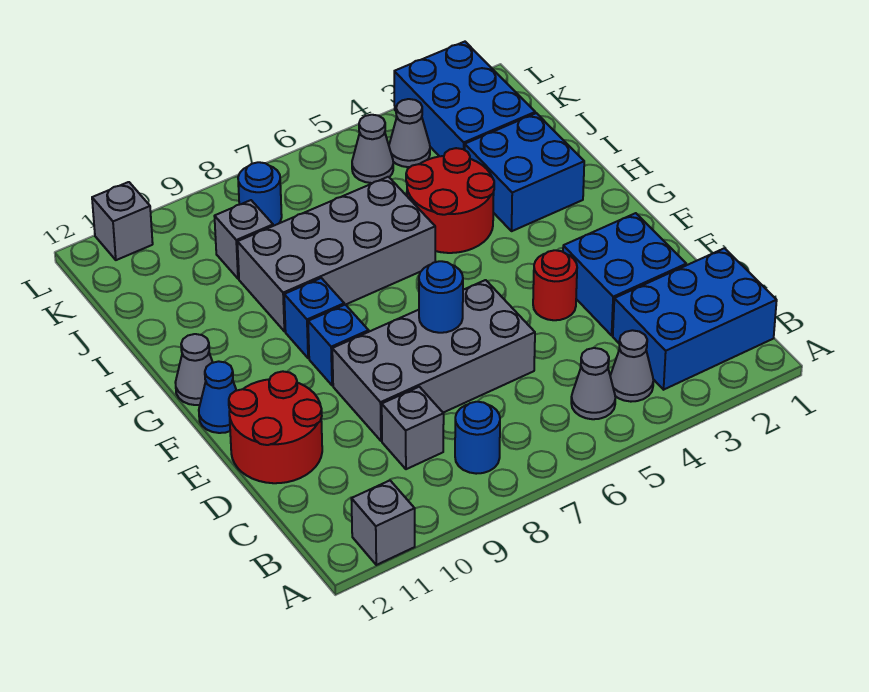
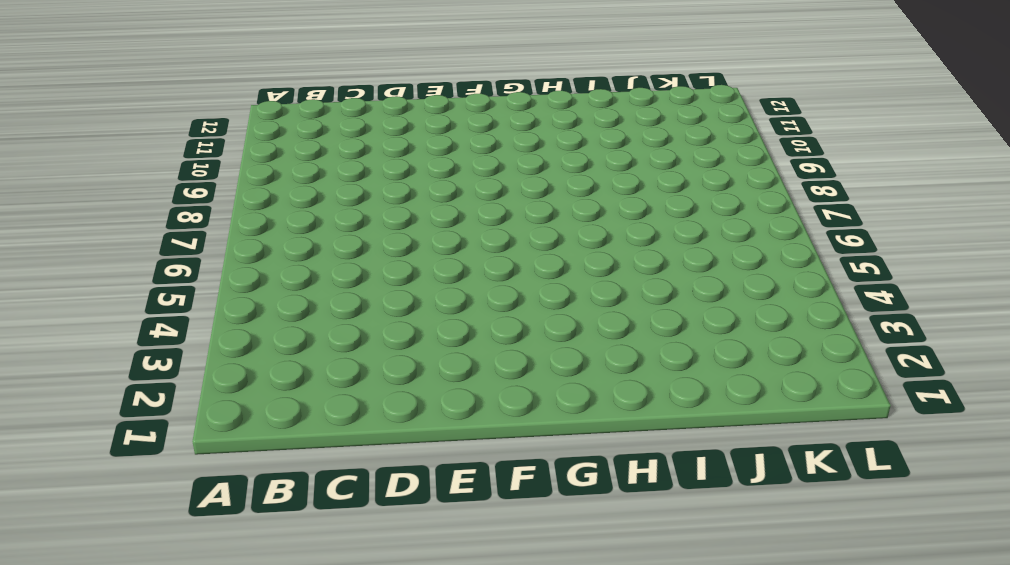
none -> grey brick A11 level 1
none -> blue brick B1:C3 level 1
none -> grey cone B4 level 1

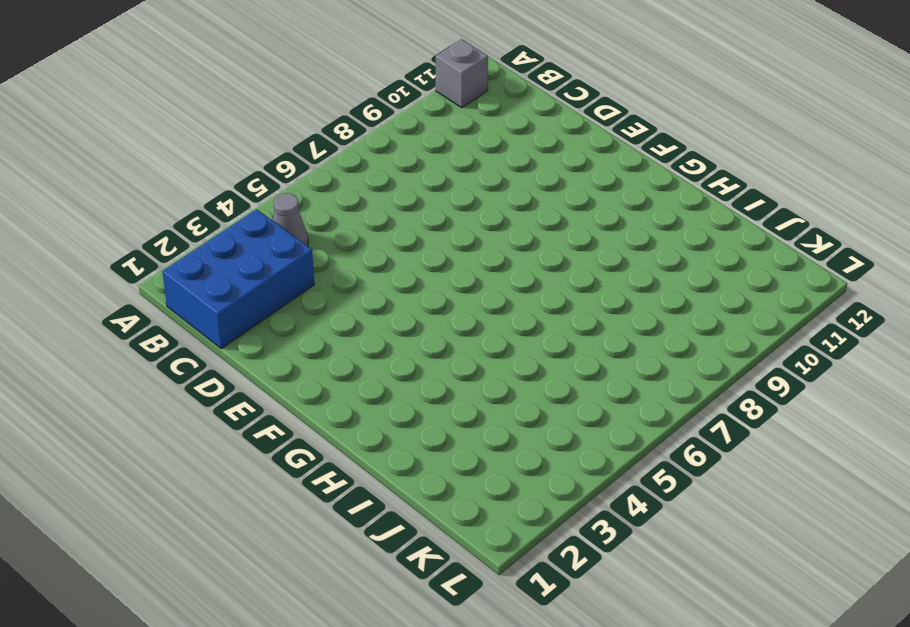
none -> grey cone B5 level 1
none -> blue round brick B8 level 1
none -> grey brick C9 level 1

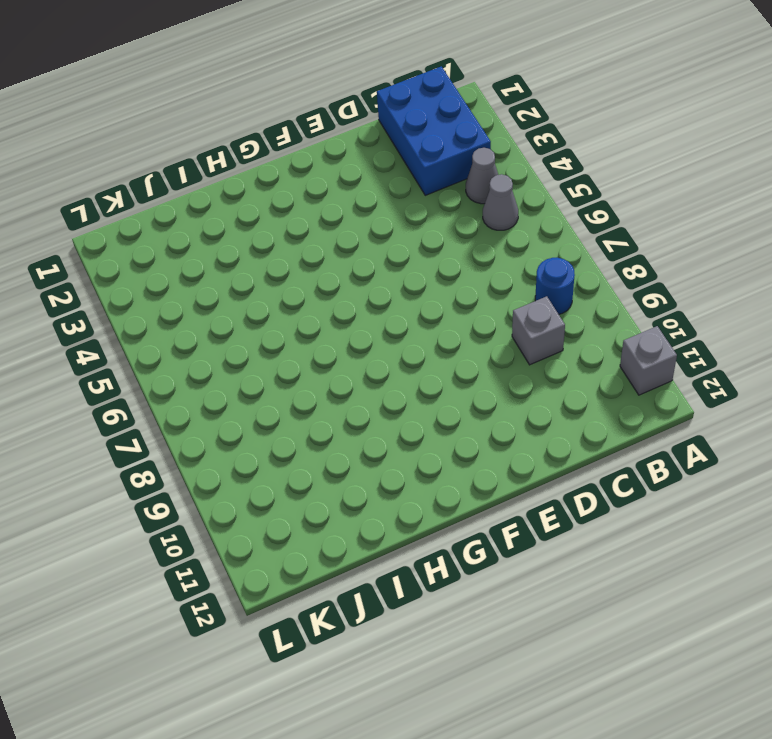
none -> blue brick D2:E3 level 1
none -> grey brick D6:E9 level 1
none -> red round brick D11:E12 level 1

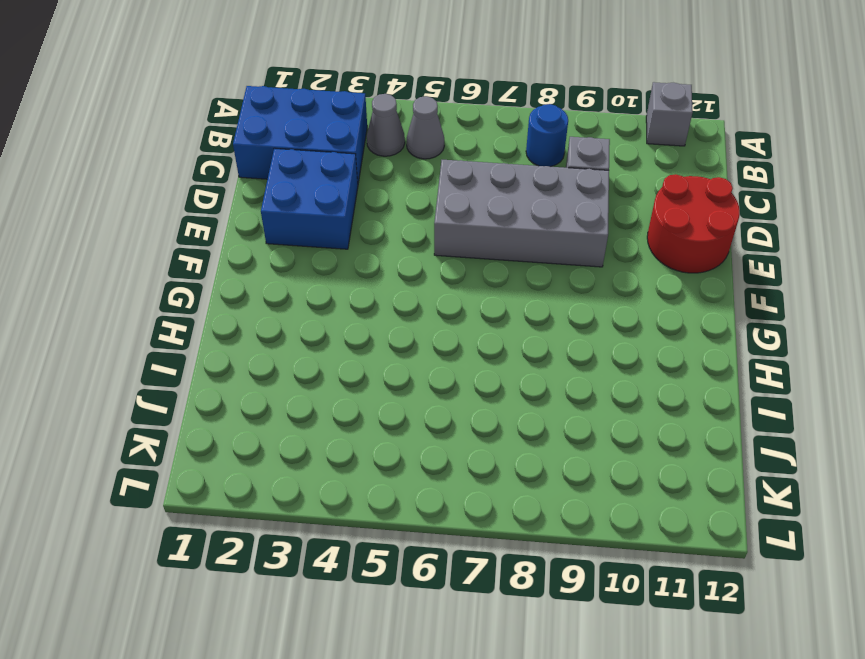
none -> red round brick E4 level 1
none -> blue brick F9 level 1
none -> blue cone F12 level 1

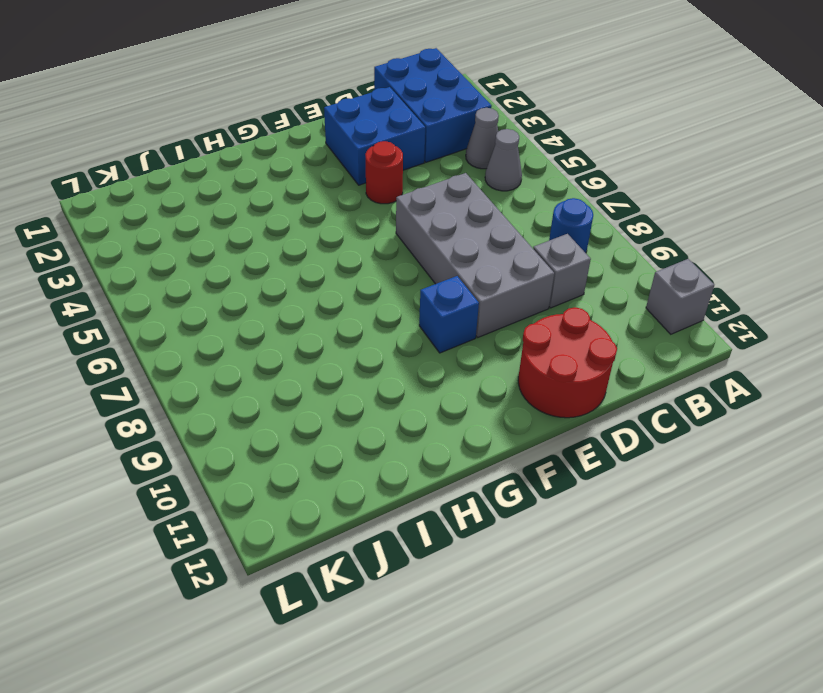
none -> blue cone F12 level 1
none -> blue brick G9 level 1
none -> grey cone G12 level 1

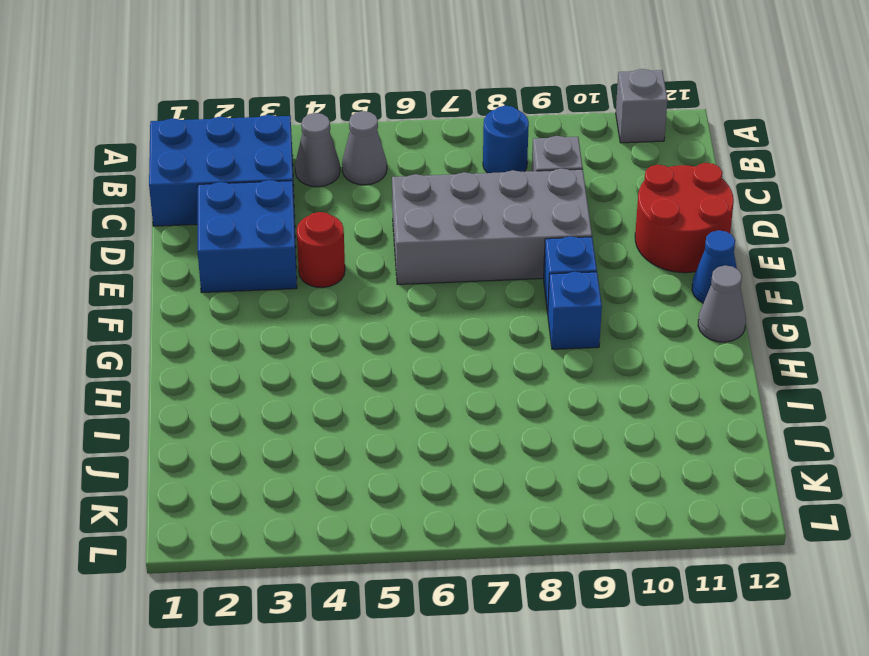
none -> blue brick H2:I3 level 1
none -> red round brick H4:I5 level 1
none -> grey brick H6:I9 level 1

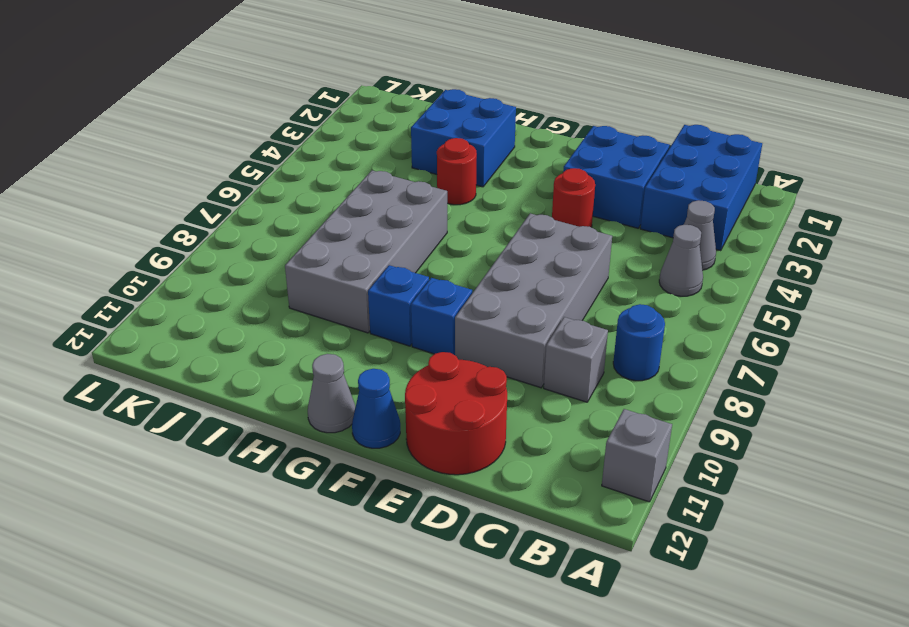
red round brick H4 level 1 -> red round brick H4:I5 level 1
none -> blue brick J2:L3 level 1
none -> grey brick J9 level 1
none -> grey cone K4 level 1

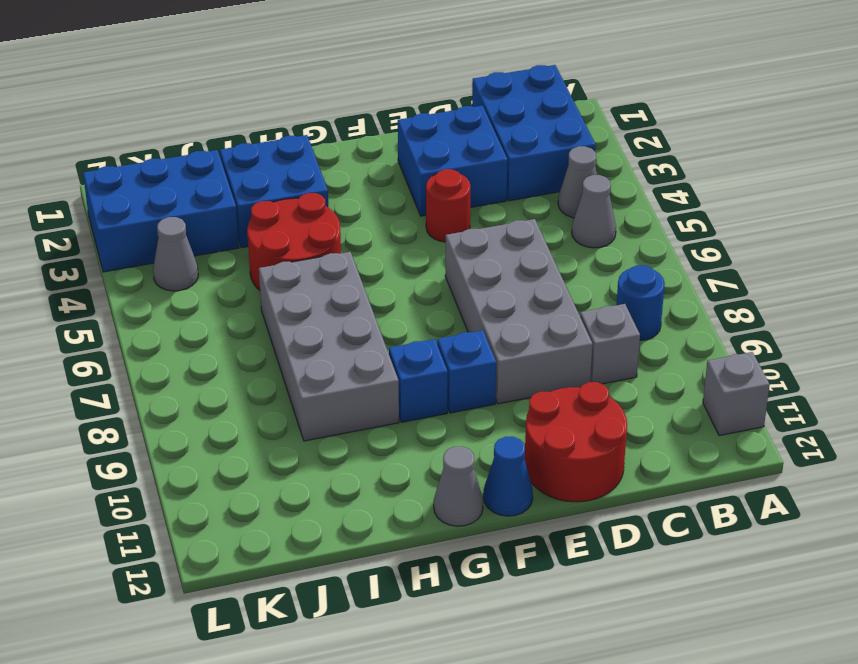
none -> grey brick J9 level 1
none -> grey cone K5 level 1
none -> blue round brick K8 level 1

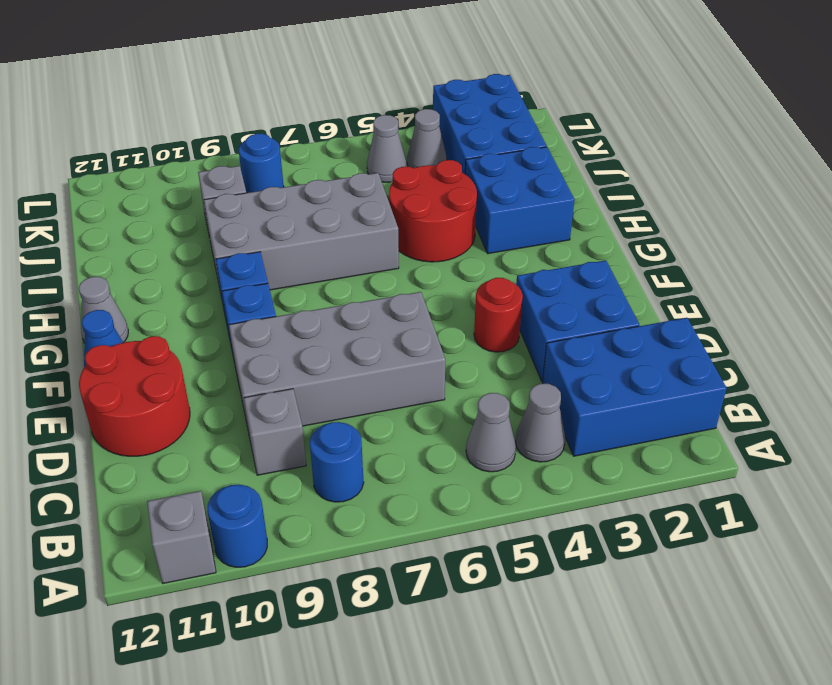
blue round brick A10 level 1 -> blue round brick E7 level 2
none -> grey brick L11 level 1

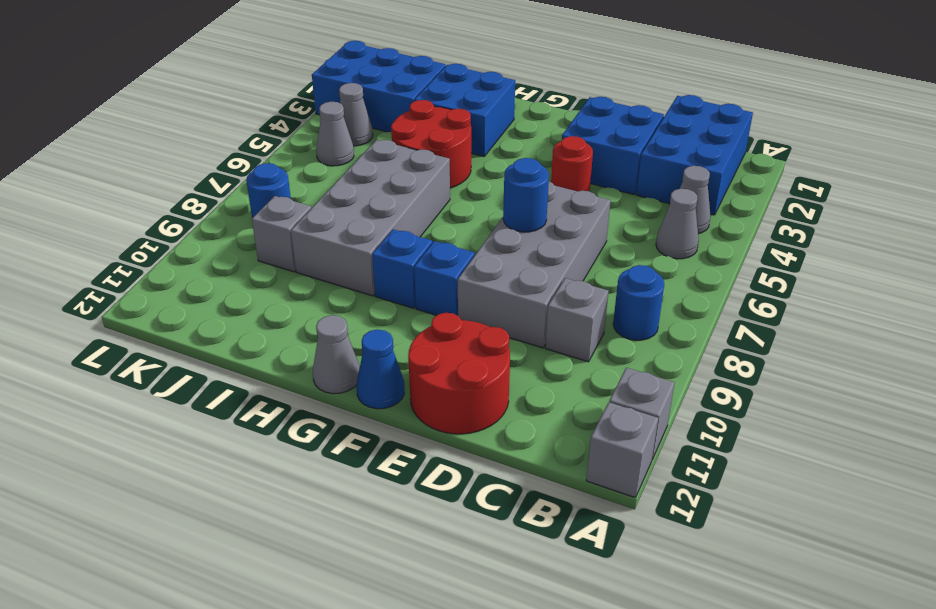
grey brick A12 level 1 -> grey brick L11 level 1

